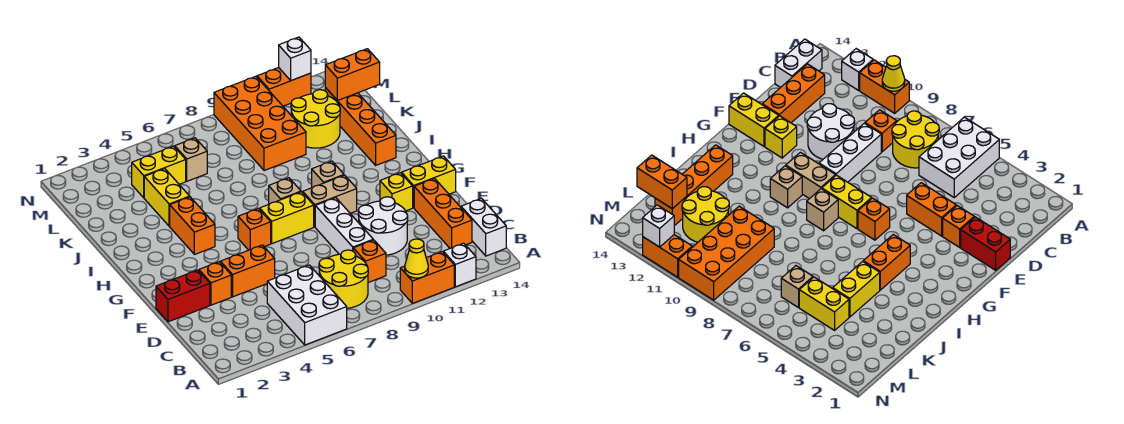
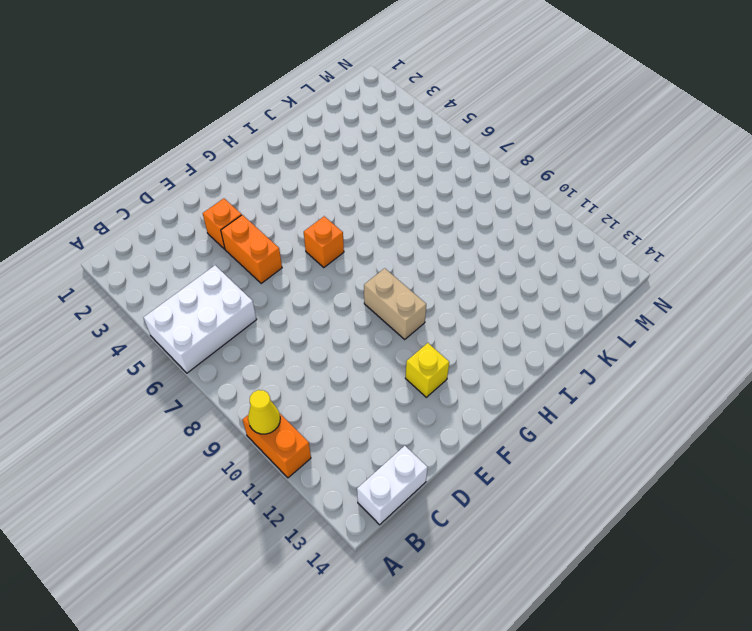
none -> white brick A12 level 1
none -> yellow round brick B7:C8 level 1
none -> orange brick C9 level 1
none -> orange brick C13:E13 level 1

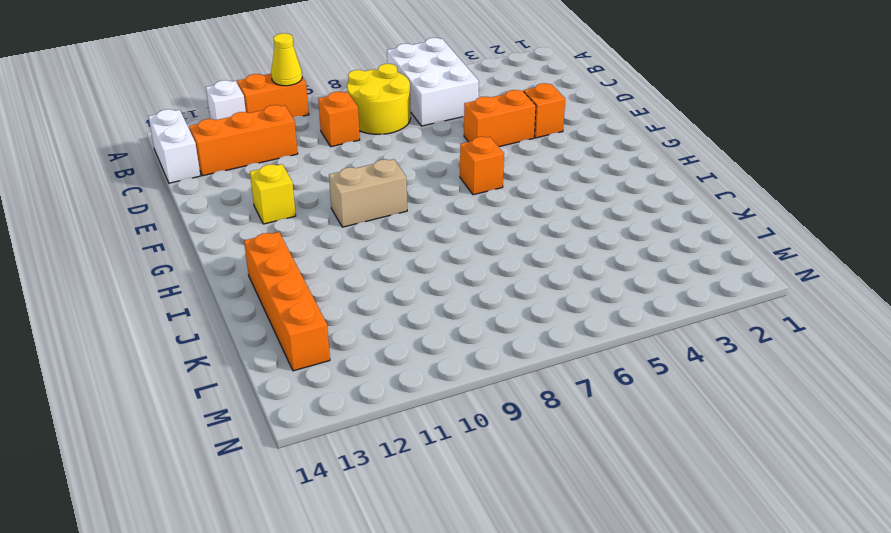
orange brick C11:C13 level 1 -> orange brick C13:E13 level 1
none -> white brick D9:F9 level 1
none -> white round brick D10:E11 level 1
none -> red brick E1:E2 level 1
none -> yellow brick F13:F14 level 1

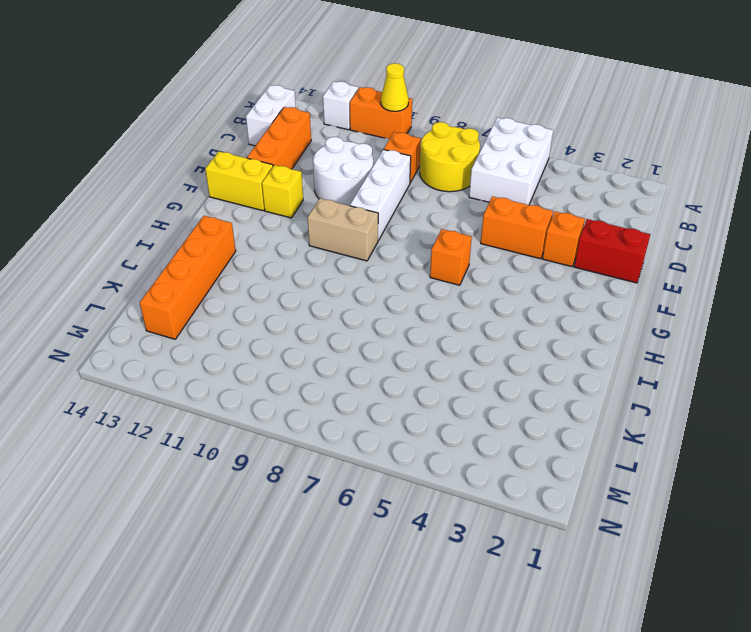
none -> yellow brick G7:G8 level 1
none -> orange brick H4:I4 level 1
none -> tan brick H8 level 1
none -> tan brick H10 level 1

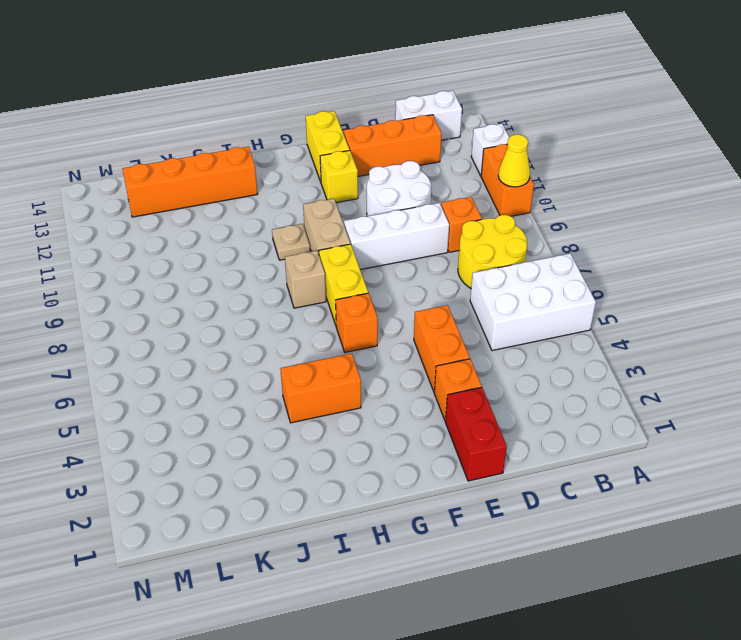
tan plate H10 level 1 -> tan brick H10 level 1
none -> yellow brick J4:K4 level 1
none -> orange brick K9:N10 level 1
none -> yellow round brick K11:L12 level 1
none -> yellow brick L4:L5 level 1

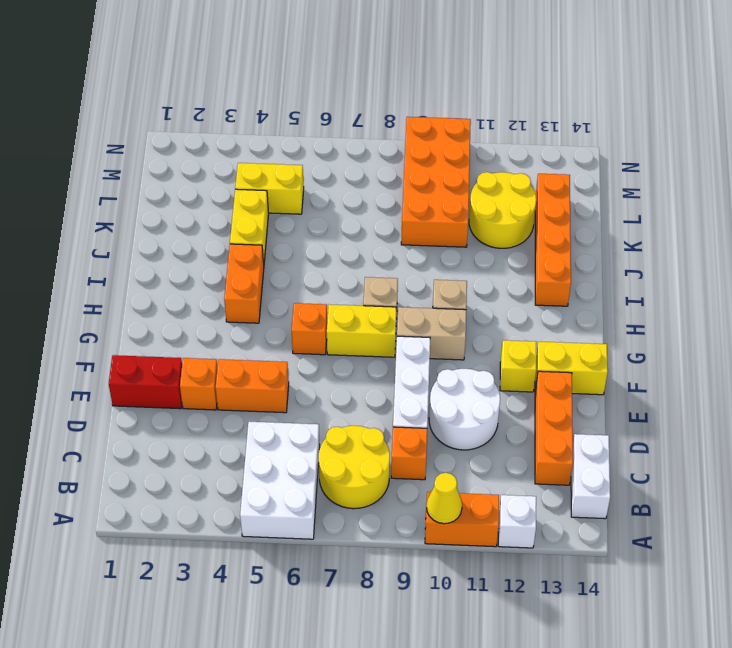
none -> tan brick L6 level 1
none -> orange brick N11:N12 level 1
none -> orange brick L13:L14 level 2
none -> white brick N12 level 2

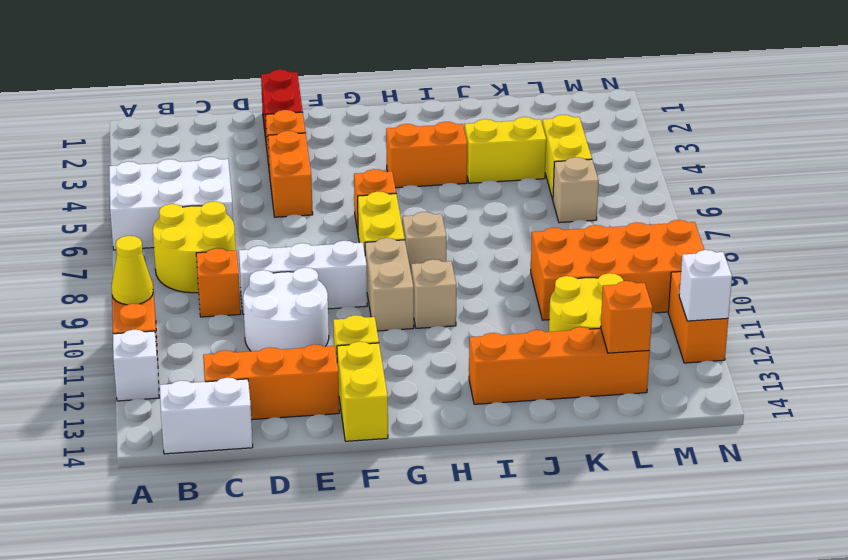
orange brick L13 level 2 -> orange brick L13:L14 level 2

